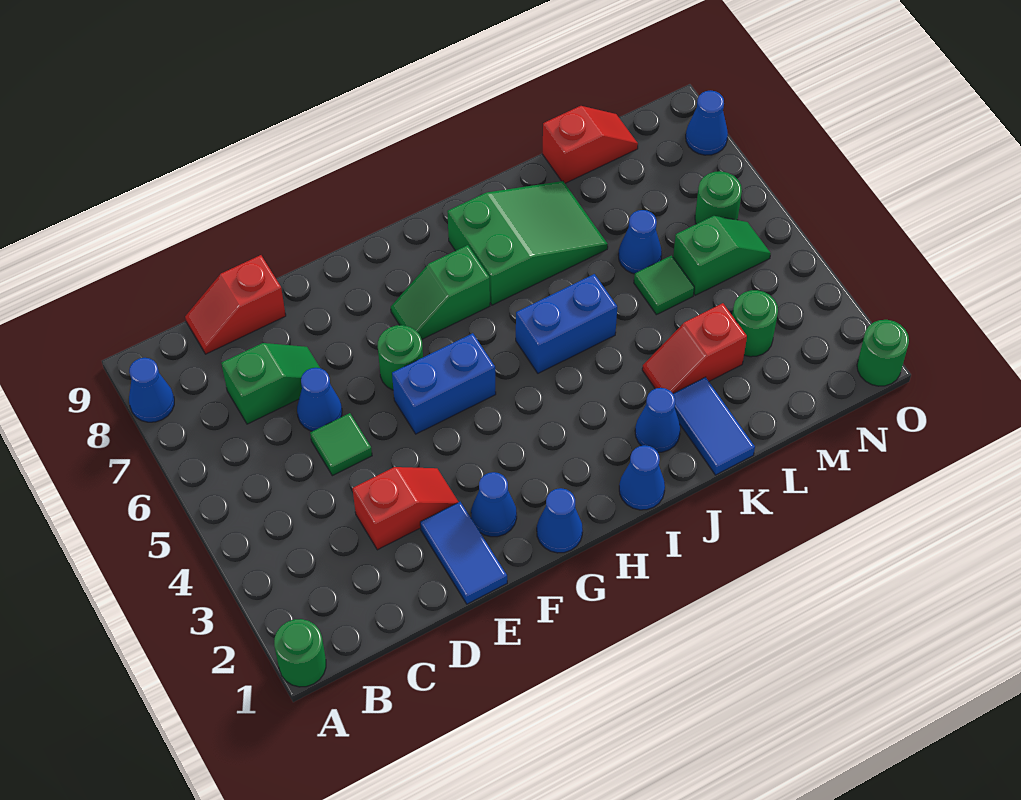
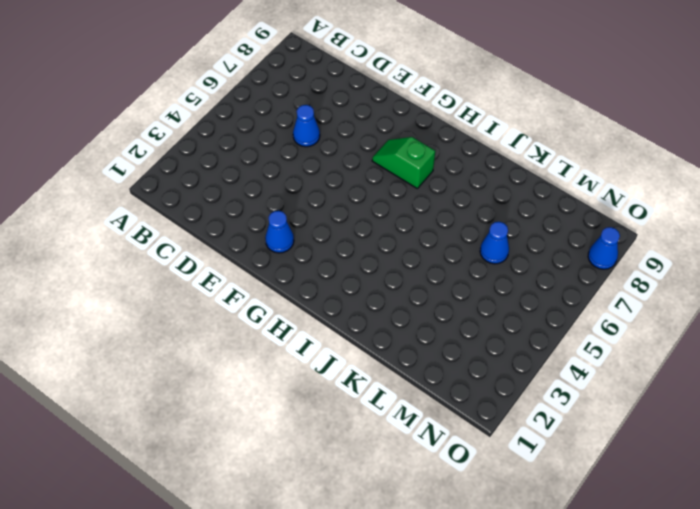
none -> green round brick A1 level 1
none -> blue cone A8 level 1
none -> green slope C7:D7 level 1 top C

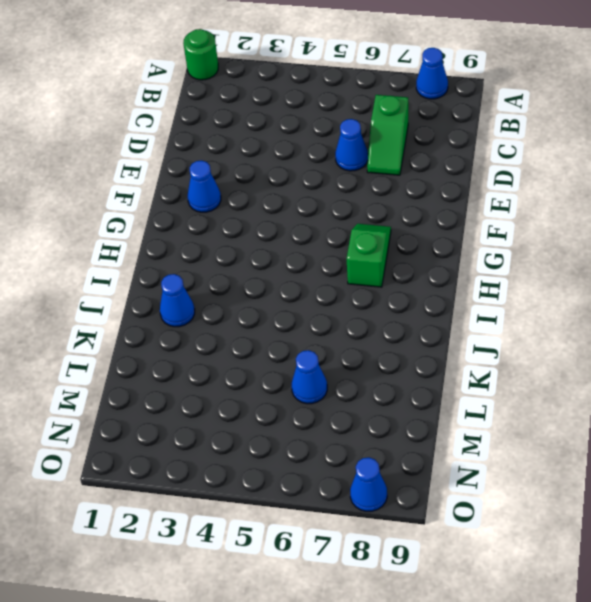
none -> red slope C9:D9 level 1 top D
none -> red slope D3:E3 level 1 top D
none -> green tile D5 level 1

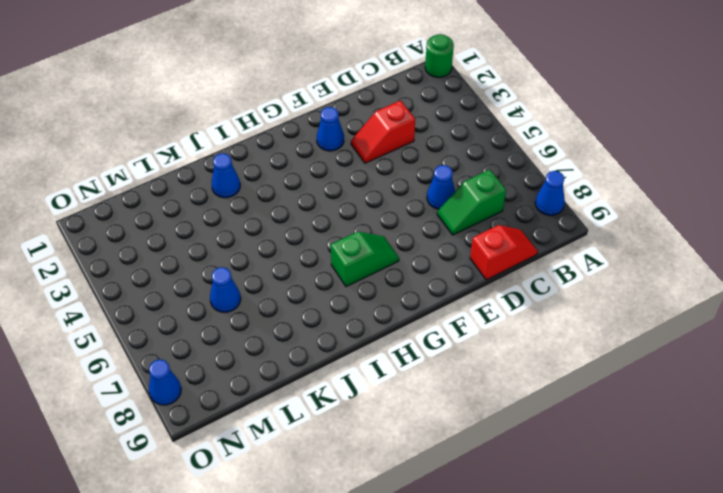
none -> green tile D5 level 1
none -> blue tile E1:E2 level 1
none -> blue brick F5:G5 level 1

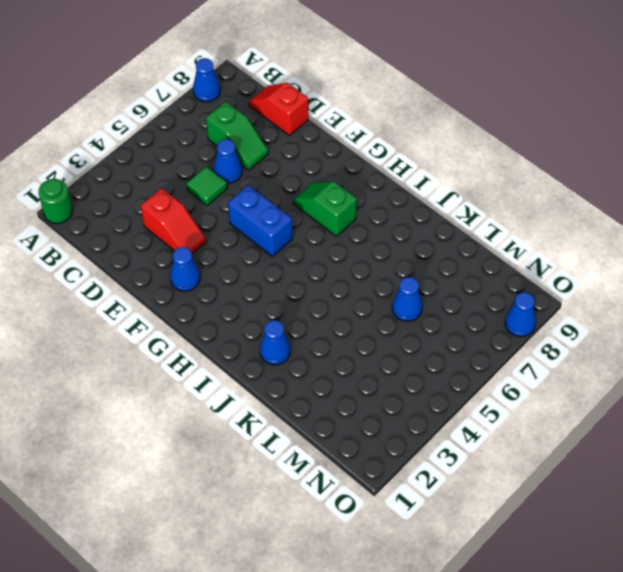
none -> blue tile E1:E2 level 1
none -> green round brick F6 level 1
none -> blue cone G1 level 1

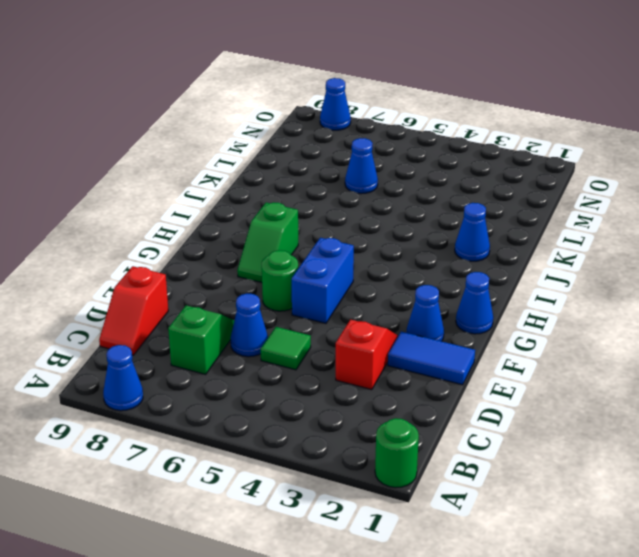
none -> blue cone I1 level 1
none -> blue brick I5:J5 level 1
none -> green slope I7:K8 level 1 top I

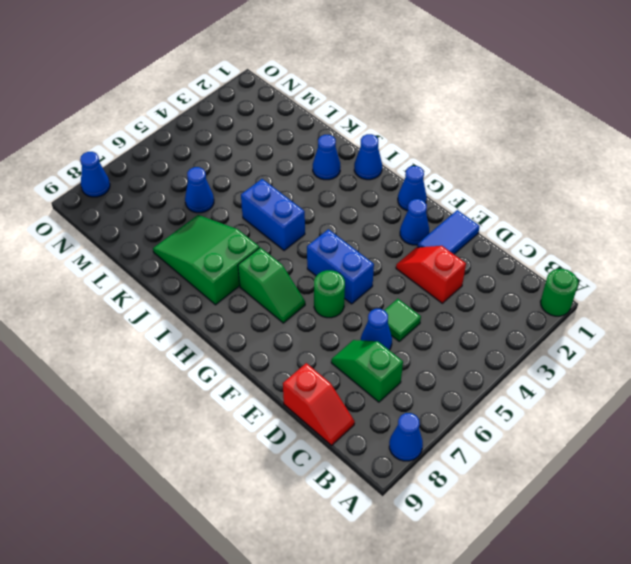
none -> blue tile K1:K2 level 1
none -> red slope K3:L3 level 1 top L
none -> green tile L5 level 1

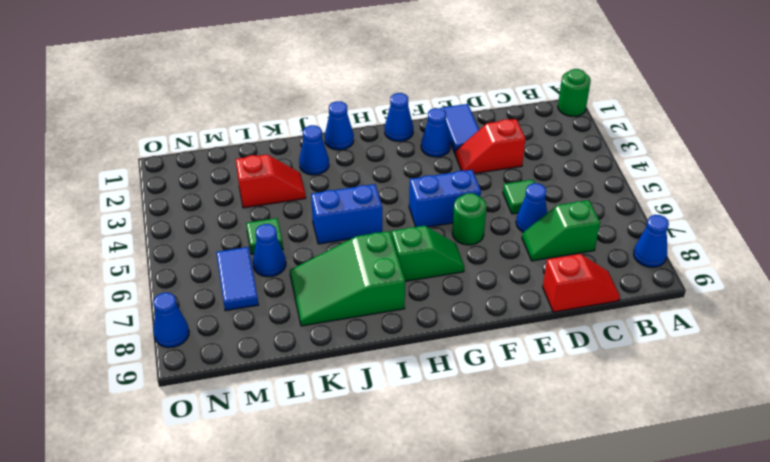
blue tile M6:M7 level 1 -> blue tile K1:K2 level 1
none -> red slope L9:M9 level 1 top L
none -> green round brick M3 level 1
none -> green slope M5:N5 level 1 top M

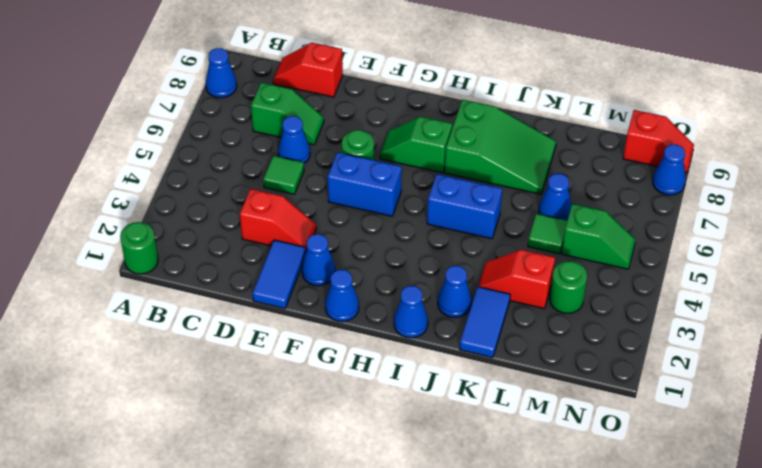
red slope N9:O9 level 1 top N -> red slope L9:M9 level 1 top L
none -> green round brick N6 level 1
none -> green round brick O1 level 1

